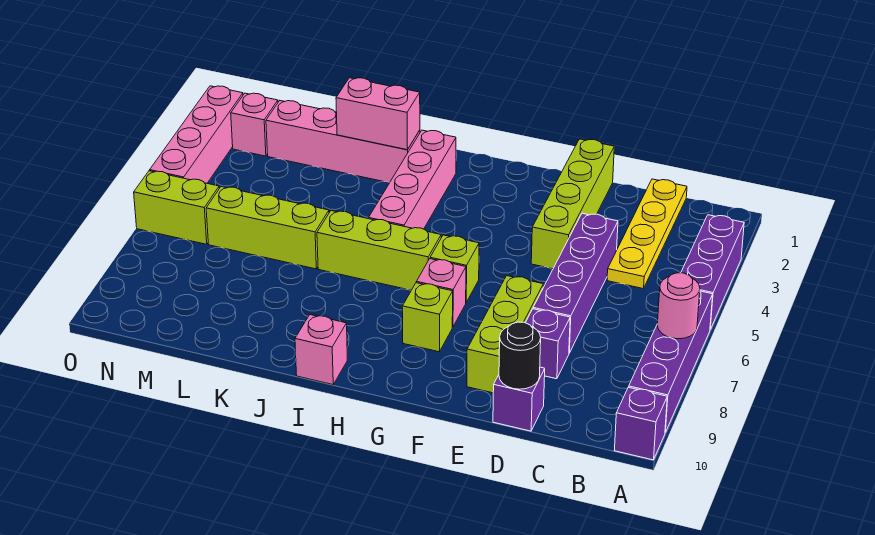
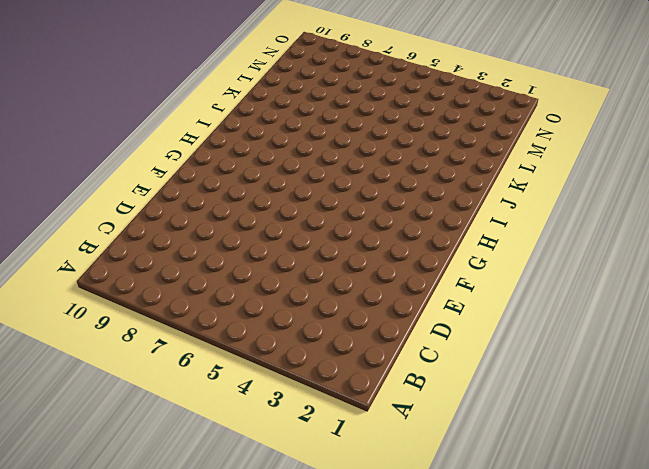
none -> purple brick A3:A5 level 1
none -> purple brick A6:A9 level 1
none -> purple brick A10 level 1

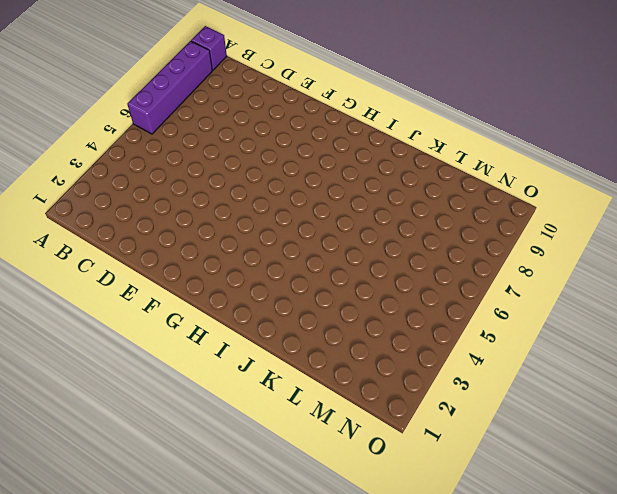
none -> purple brick A3:A5 level 1
none -> yellow plate C1:C4 level 1
none -> purple brick D4:D7 level 1

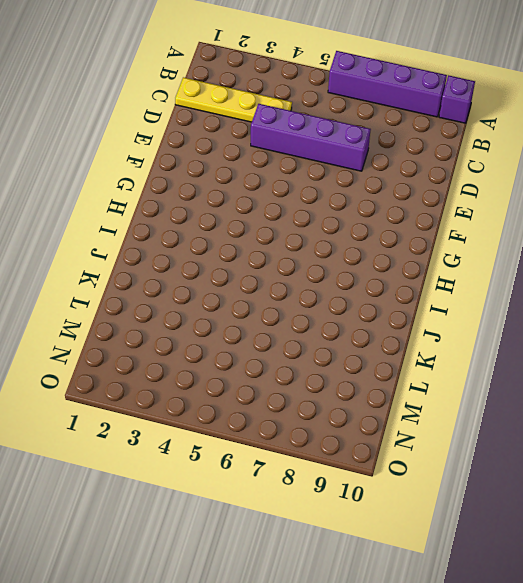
none -> purple brick A3:A5 level 1
none -> purple brick D8 level 1
none -> purple brick D10 level 1

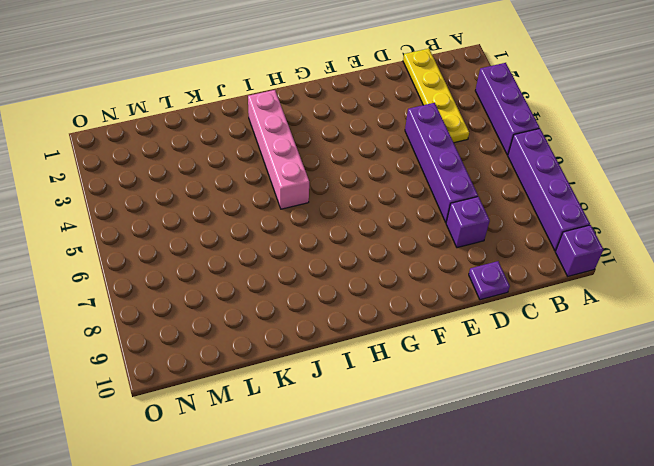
purple plate D10 level 1 -> purple brick D10 level 1
none -> lime brick E1:E4 level 1
none -> lime brick E7:E9 level 1
none -> lime brick G6 level 1

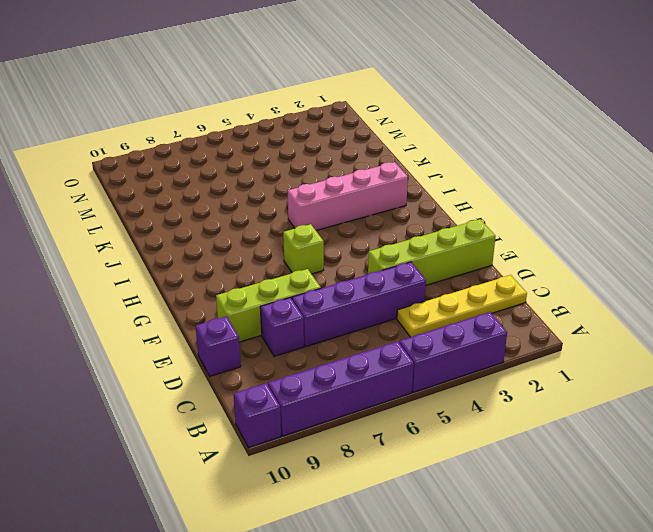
none -> pink brick G7 level 1
none -> lime brick G8 level 1
none -> lime brick H6:J6 level 1

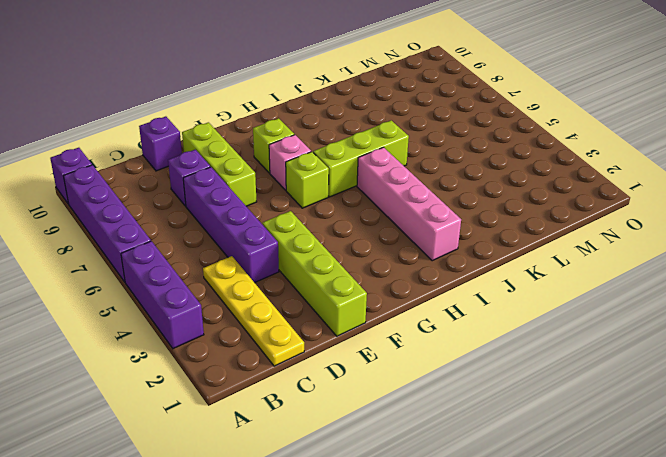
none -> pink brick I10 level 1
none -> pink brick J2:M2 level 1
none -> lime brick K6:M6 level 1

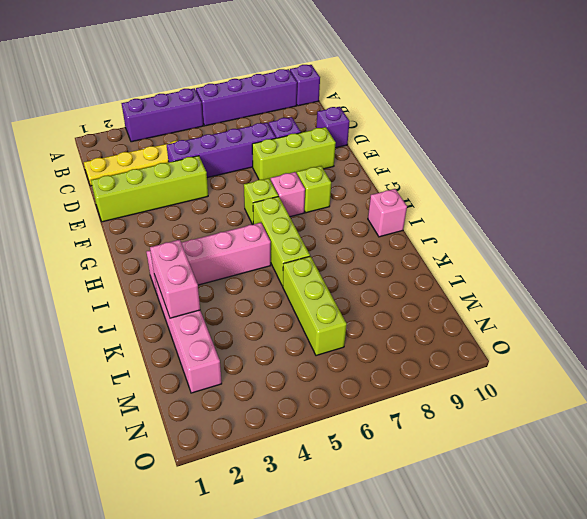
none -> pink brick N2 level 1
none -> lime brick N6:O6 level 1
none -> pink brick O2:O5 level 1

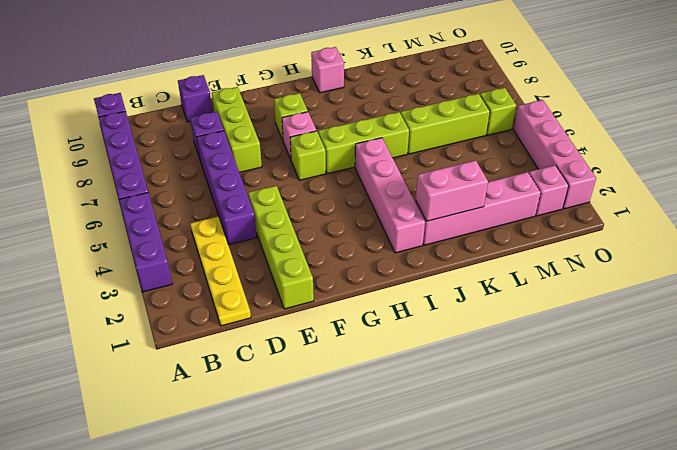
lime brick N6 level 1 -> lime brick N6:O6 level 1
none -> pink round brick A7 level 2
none -> black round brick D10 level 2

